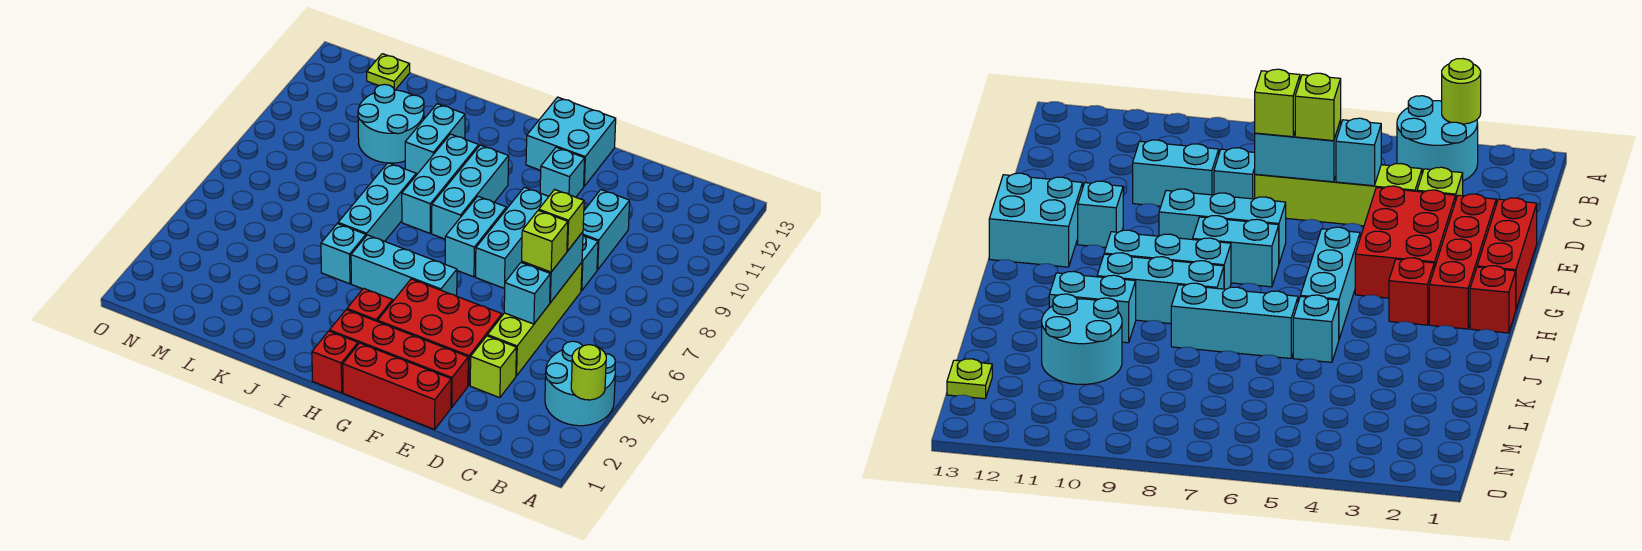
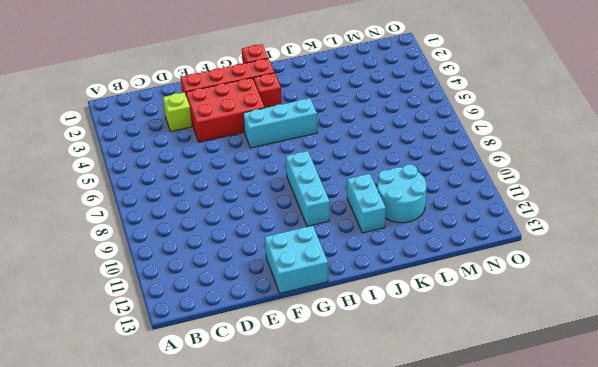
none -> cyan round brick A3:B4 level 1
none -> lime brick D4:D7 level 1
none -> cyan brick D8 level 1

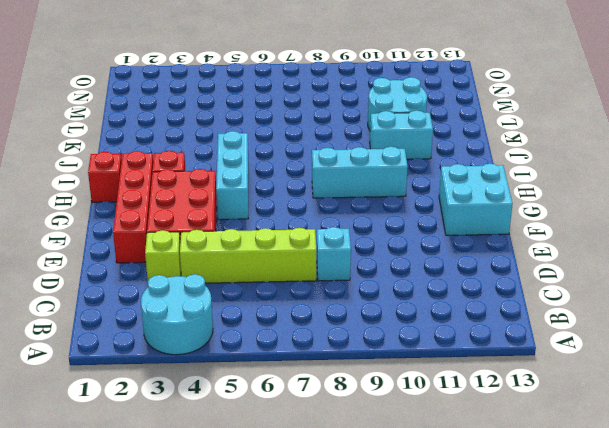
none -> cyan brick D9:D10 level 1
none -> red brick E1:G1 level 1
none -> cyan brick F7:F9 level 1

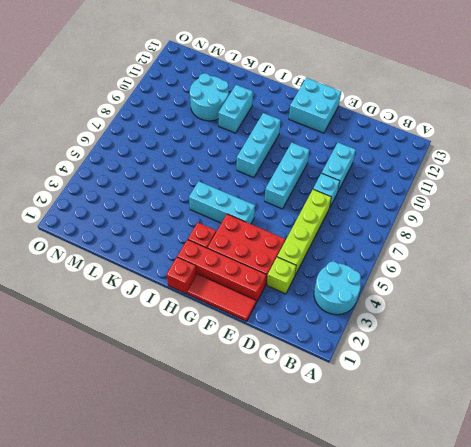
red tile E1:G1 level 1 -> red brick E1:G1 level 1
none -> cyan brick F11 level 1
none -> cyan brick G7:G8 level 1
none -> cyan brick I8:I10 level 1

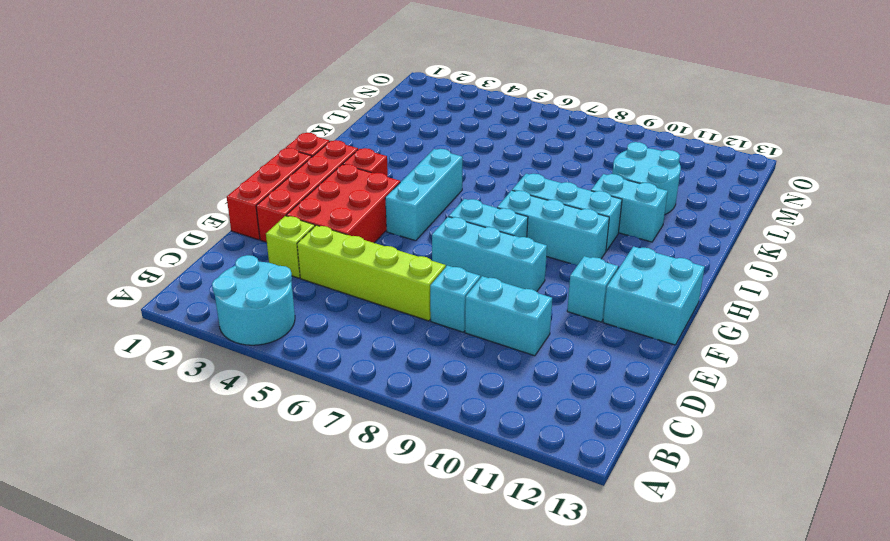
none -> cyan brick J5 level 1
none -> cyan brick J6:J8 level 1
none -> lime plate M13 level 1

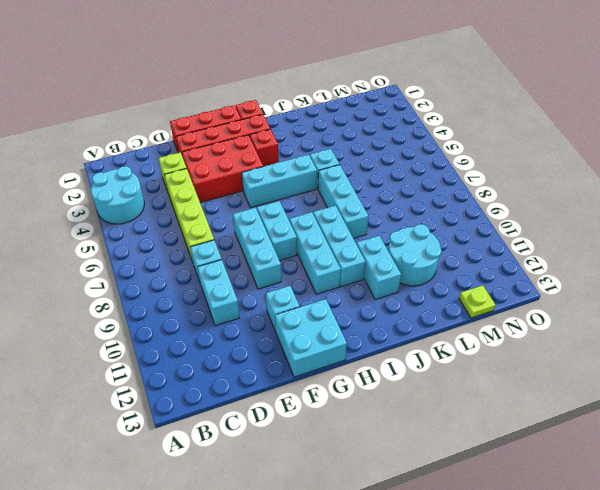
none -> lime round brick A3 level 2
none -> cyan brick D5 level 2
none -> cyan brick D6:D7 level 2

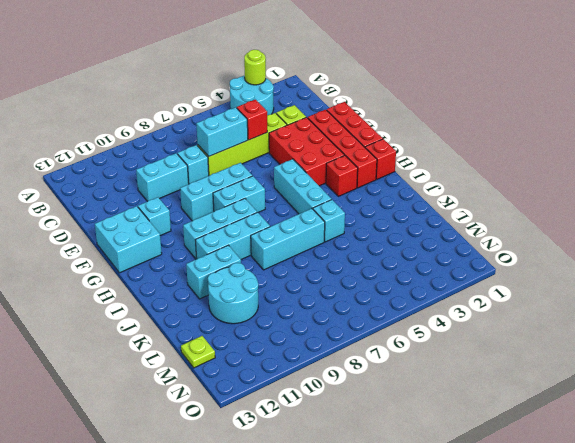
red brick D5 level 2 -> cyan brick D5 level 2
none -> lime brick D6 level 3
none -> lime brick D7 level 3

